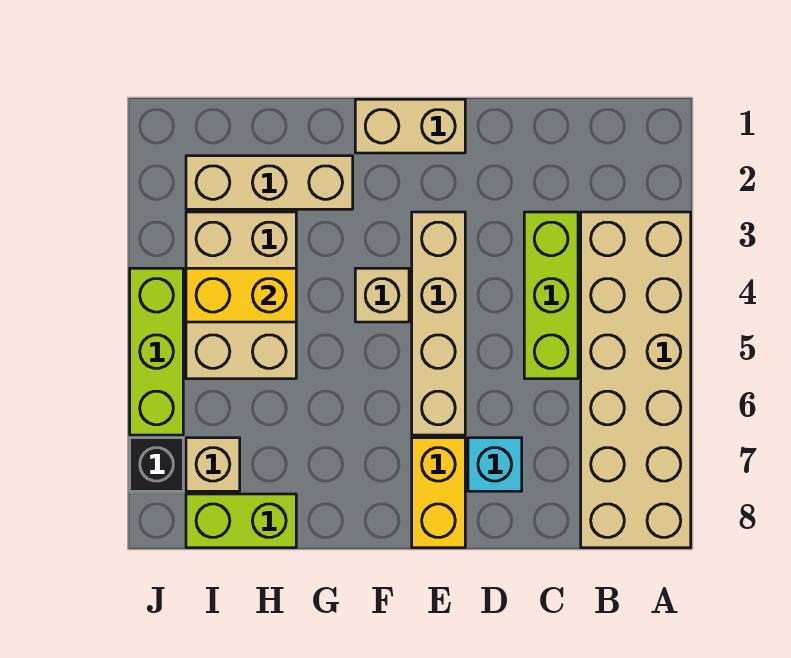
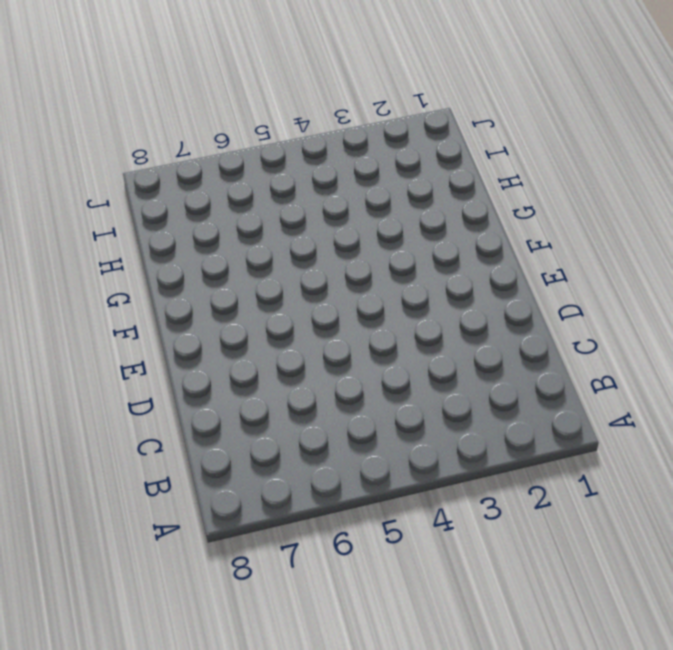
none -> tan brick A3:B8 level 1
none -> lime brick C3:C5 level 1
none -> cyan brick D7 level 1

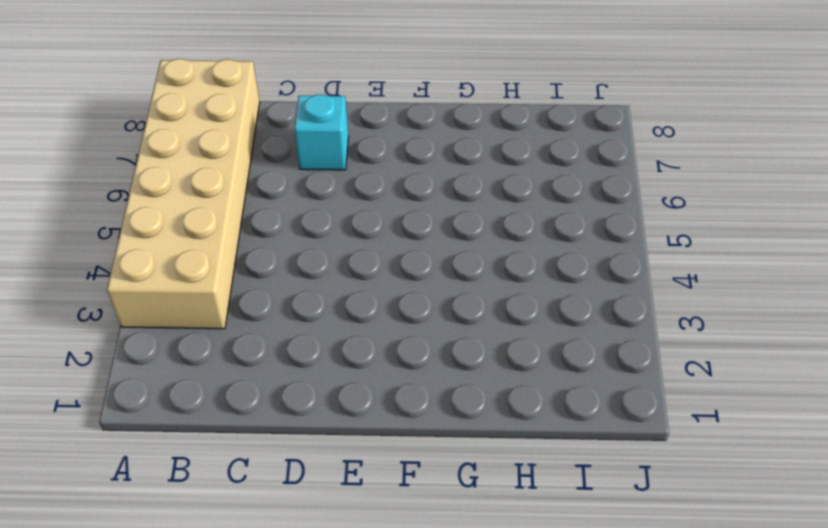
none -> lime brick C3:C5 level 1
none -> tan brick E1:F1 level 1
none -> tan brick E3:E6 level 1

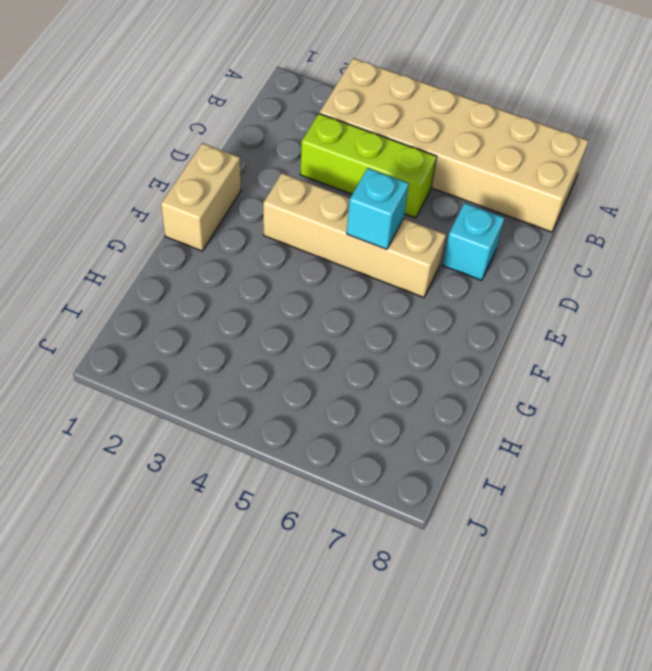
cyan brick E5 level 2 -> none
none -> yellow brick E7:E8 level 1
none -> tan brick F4 level 1
none -> tan brick G2:I2 level 1

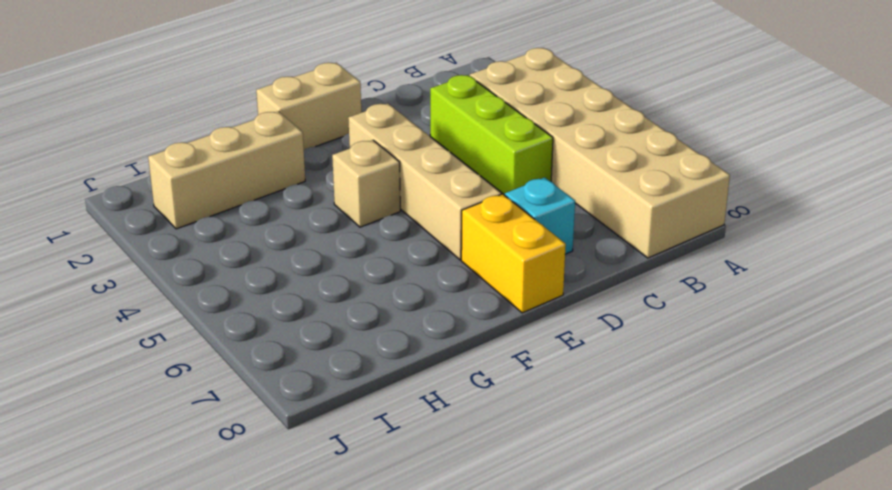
none -> tan brick H3:I5 level 1
none -> lime brick H8:I8 level 1
none -> tan brick I7 level 1

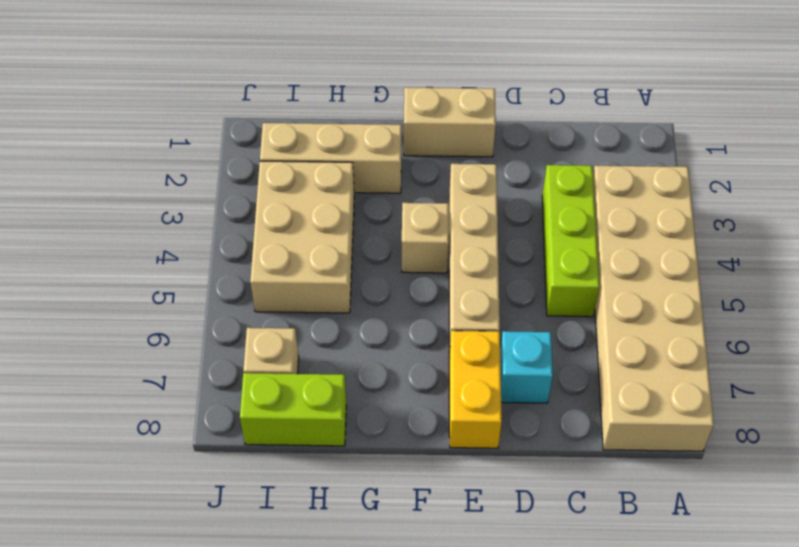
none -> lime brick J4:J6 level 1
none -> black brick J7 level 1
none -> yellow brick H4:I4 level 2

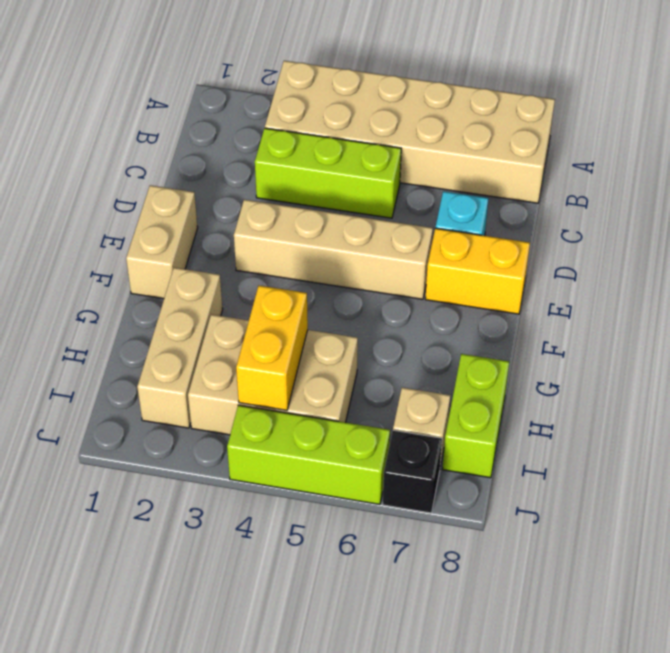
none -> tan brick F4 level 1

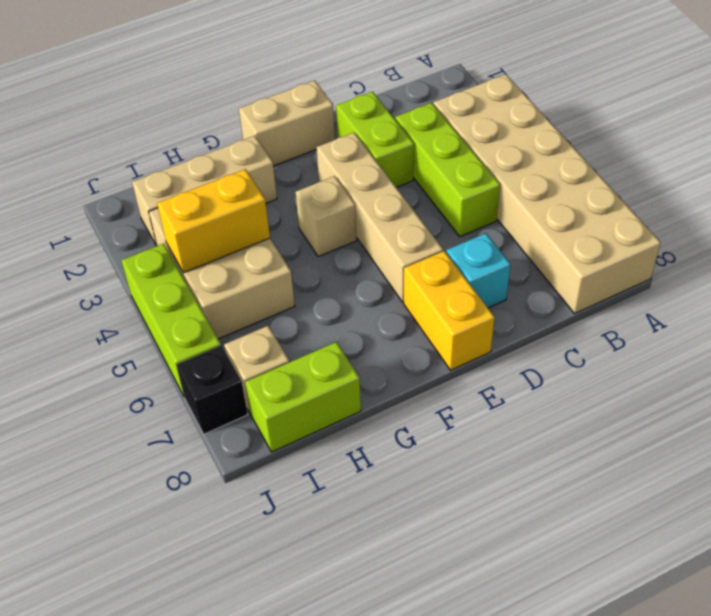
lime brick D2:D3 level 1 -> none

